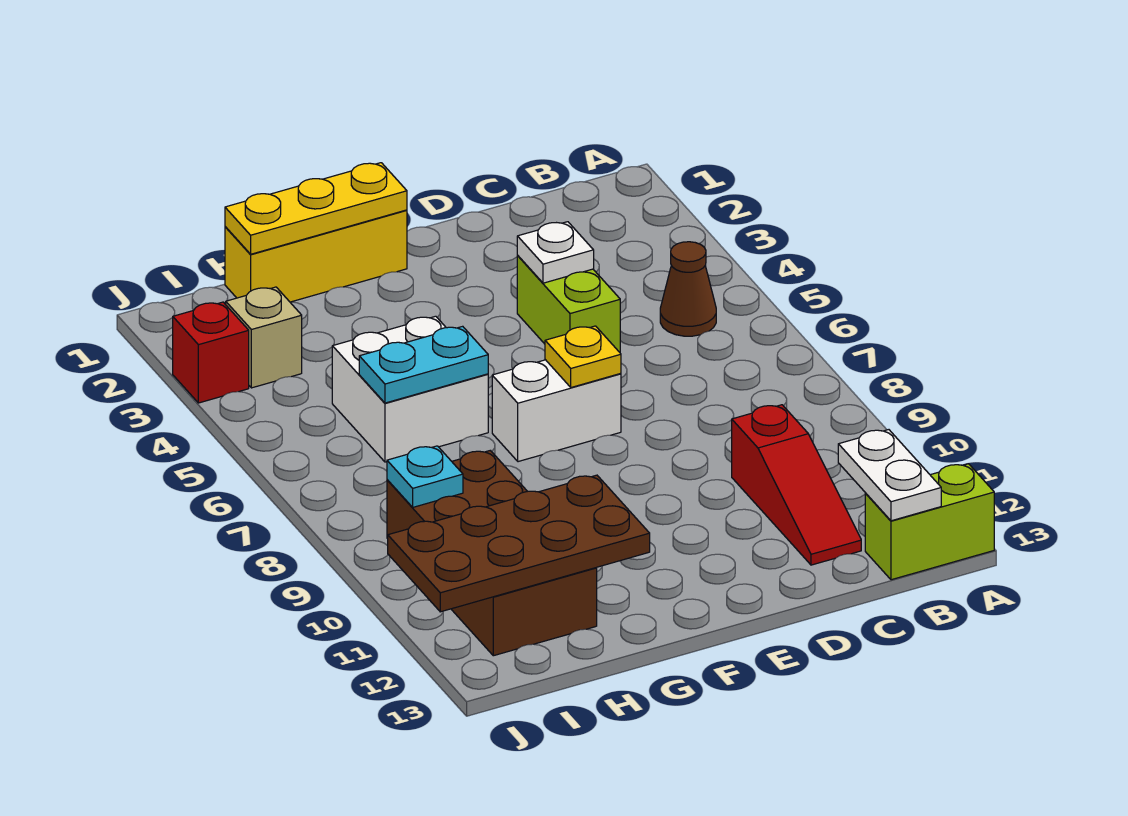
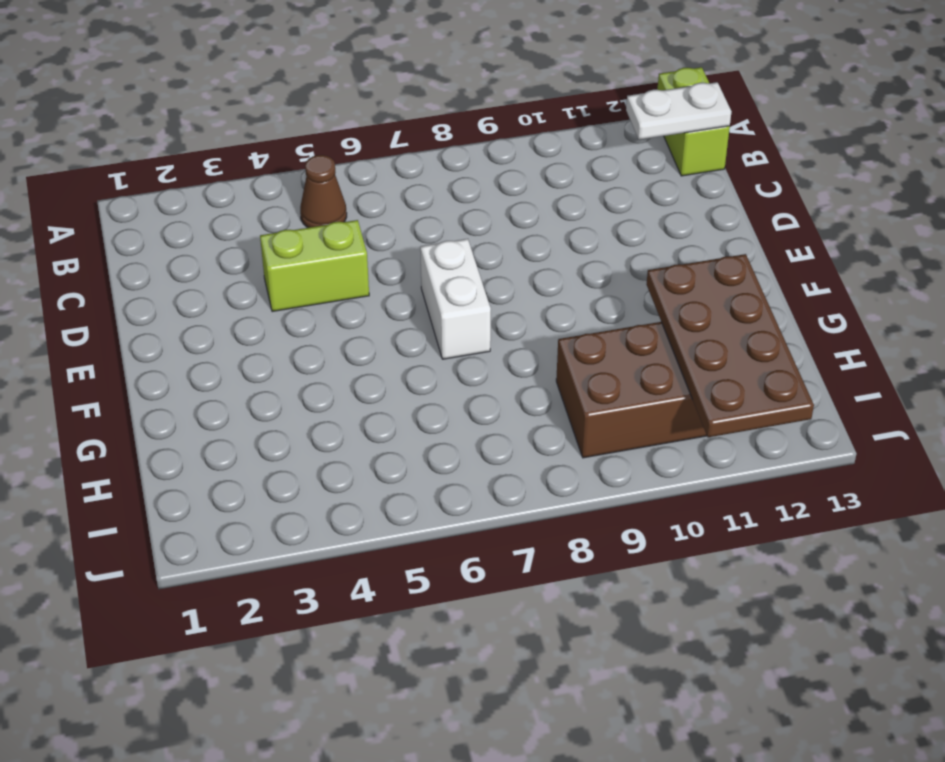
none -> red slope C10:C12 level 1 top 10
none -> yellow brick F1:H1 level 1
none -> white brick G5:H6 level 1

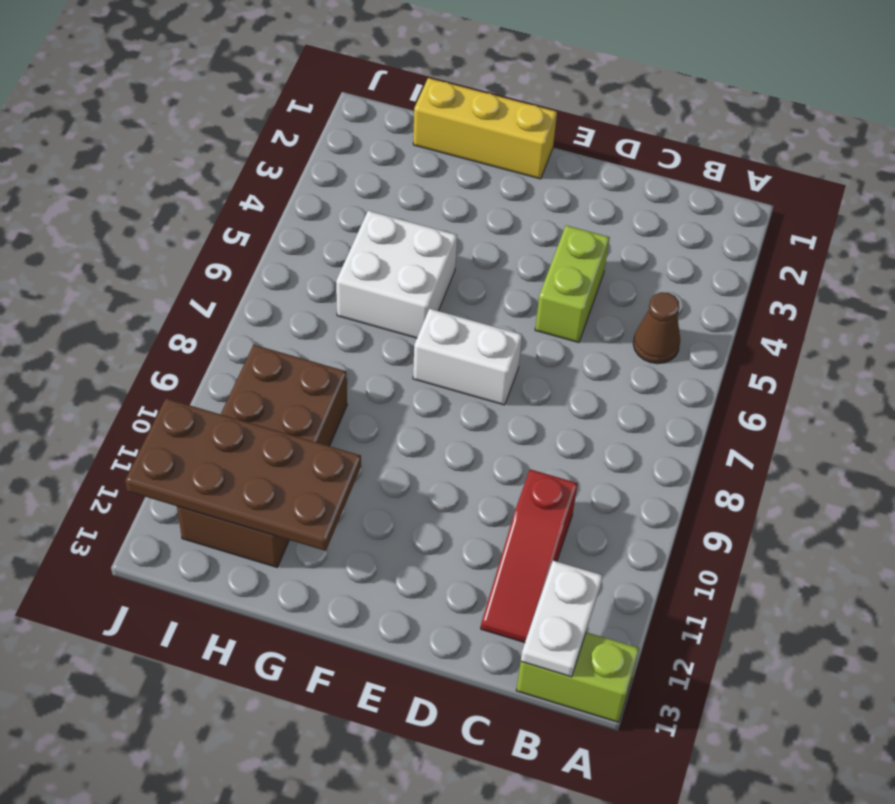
none -> tan brick I3 level 1
none -> red brick J3 level 1
none -> white plate D4 level 2

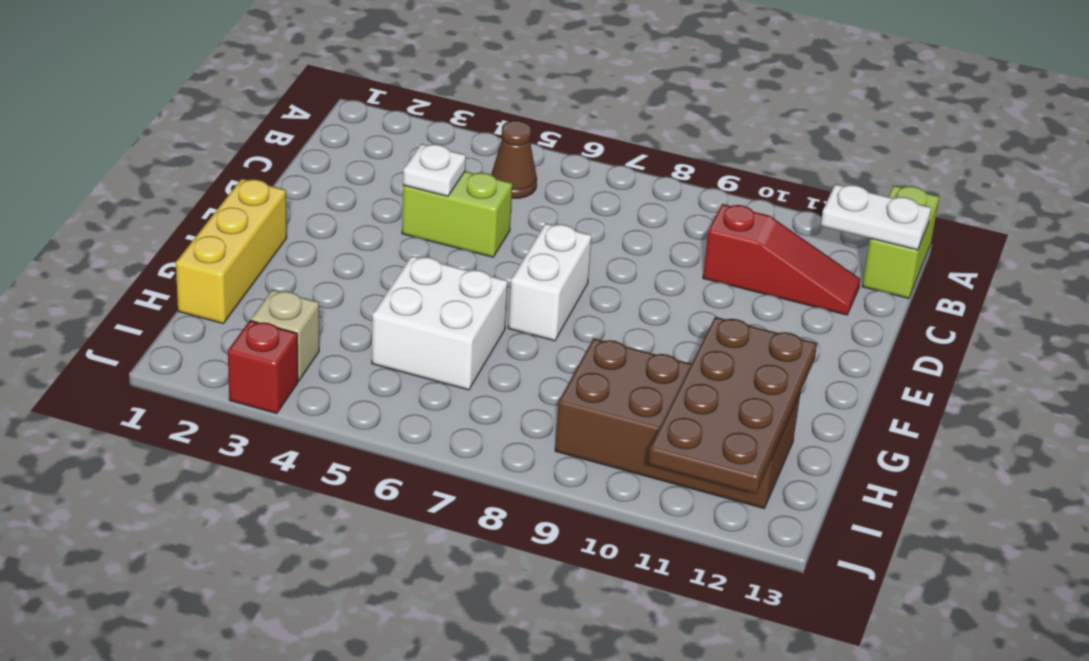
none -> yellow plate E7 level 2
none -> yellow plate F1:H1 level 2
none -> cyan plate G6:H6 level 2

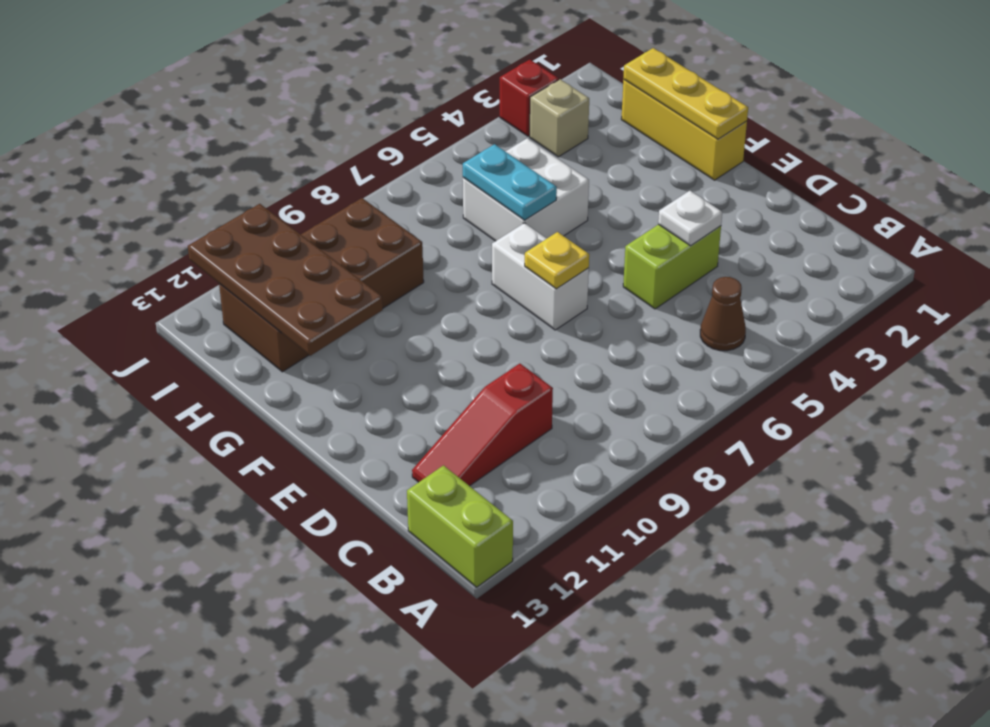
none -> white plate B12:B13 level 2
none -> cyan plate I9 level 2

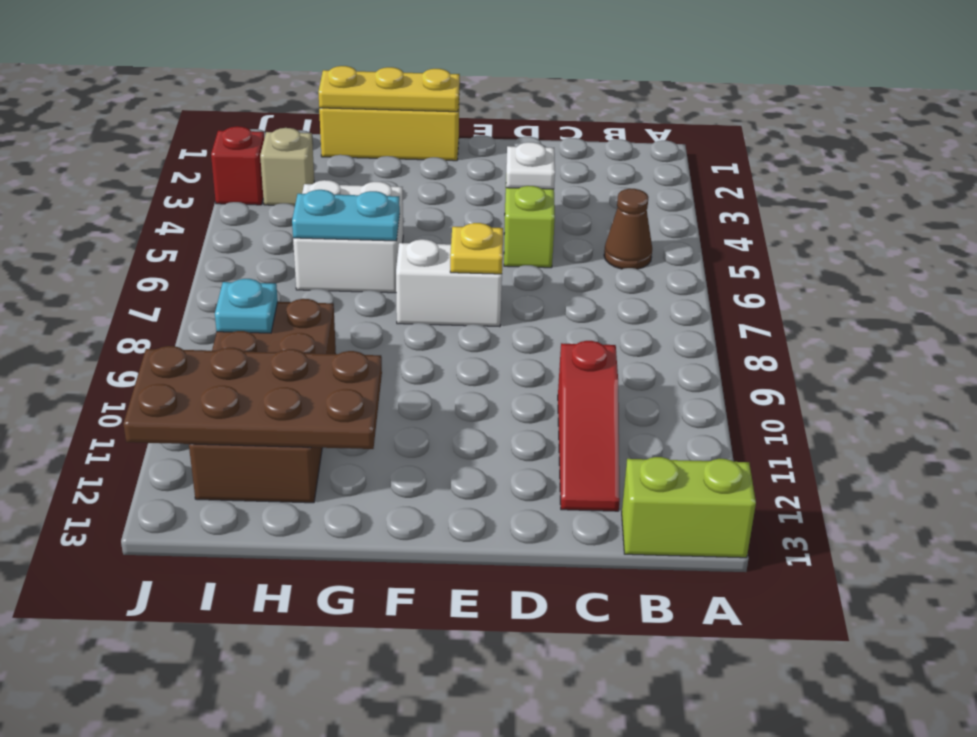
none -> white plate B12:B13 level 2

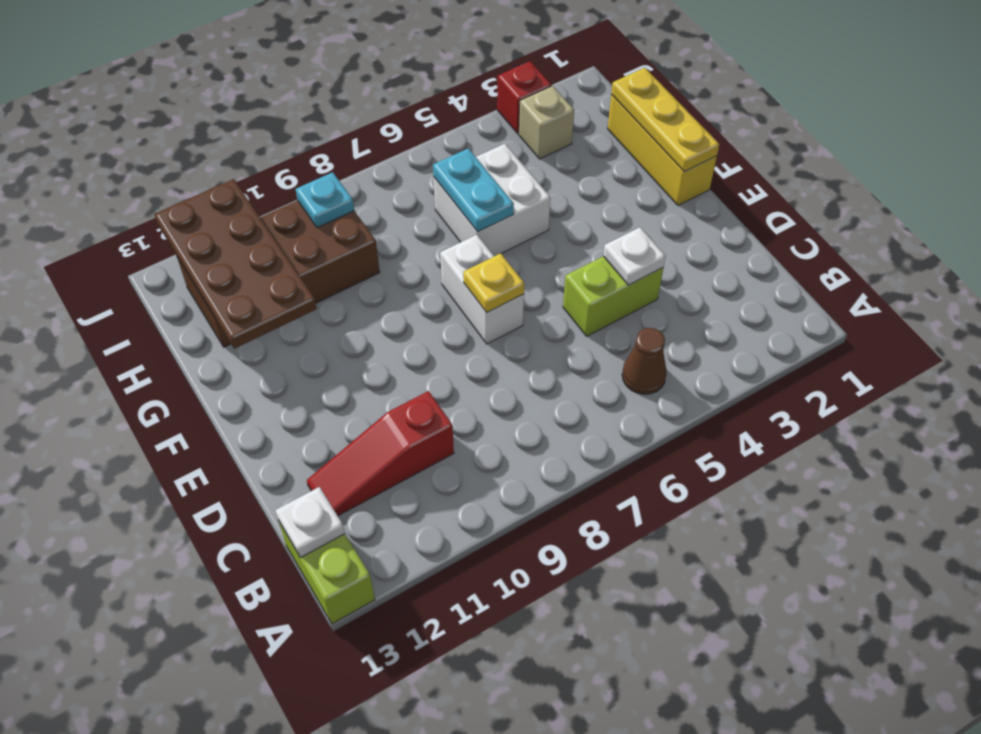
white plate B13 level 2 -> white plate B12:B13 level 2

